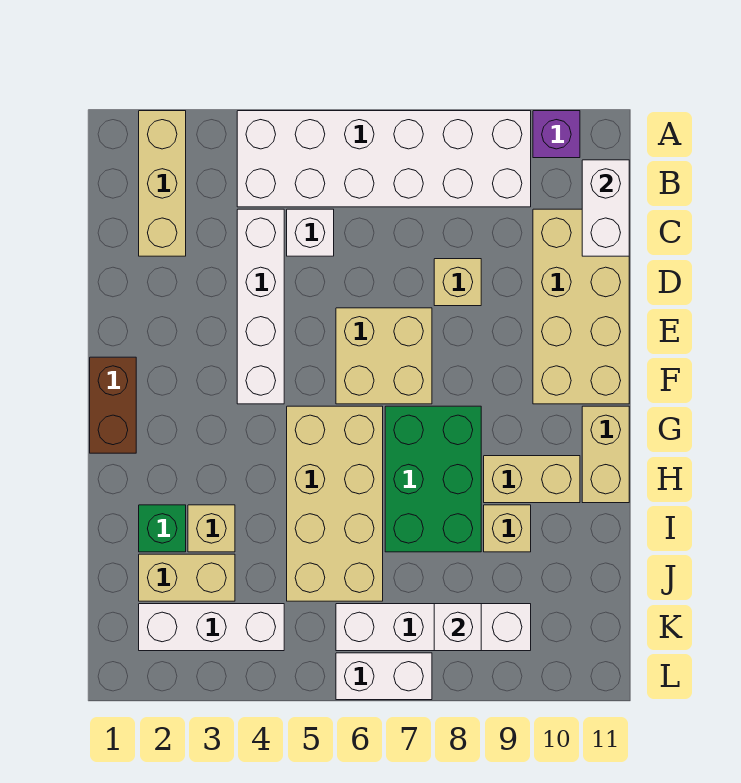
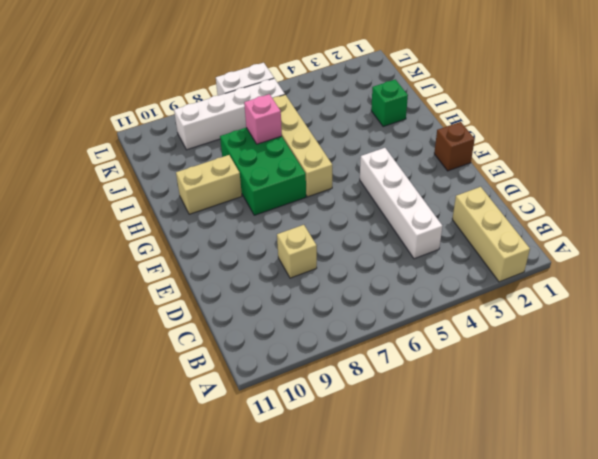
brown brick F1 level 1 -> brown brick F1:G1 level 1
tan brick G6:J6 level 1 -> tan brick G5:J6 level 1
pink brick I7 level 2 -> none
none -> white brick A4:B9 level 1
none -> purple brick A10 level 1
none -> white brick C5 level 1

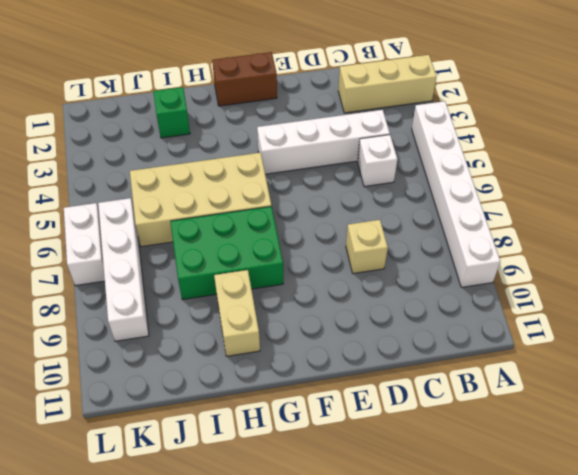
white brick A4:A9 level 1 -> white brick A4:B9 level 1
none -> purple brick A10 level 1
none -> tan brick C10:F11 level 1
none -> tan brick E6:F7 level 1

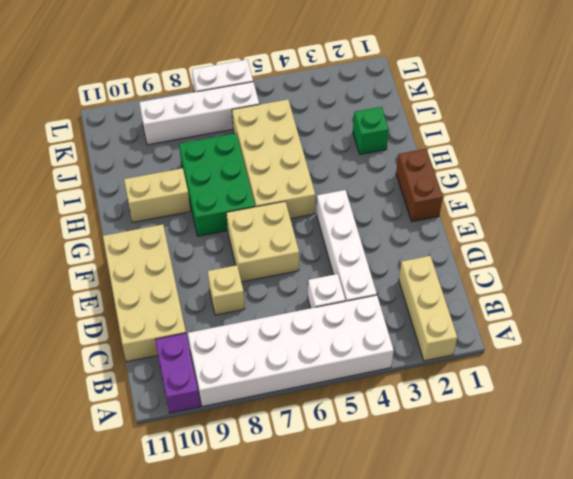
purple brick A10:B10 level 1 -> purple brick A10 level 1
none -> tan brick G11:H11 level 1
none -> tan brick I3 level 1
none -> tan brick I9 level 1

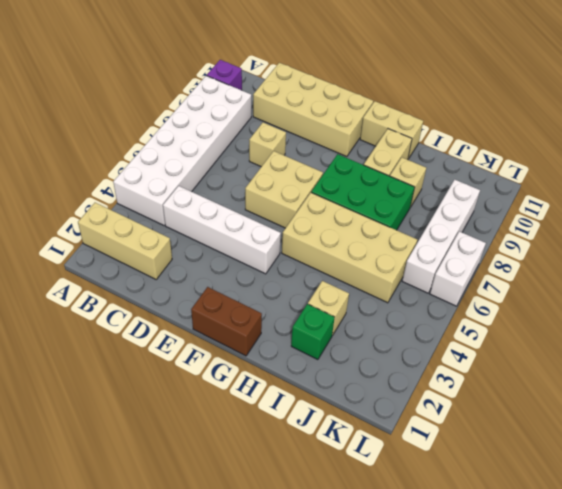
none -> white brick C5 level 1
none -> tan brick J2:J3 level 1
none -> white brick K2:K4 level 1

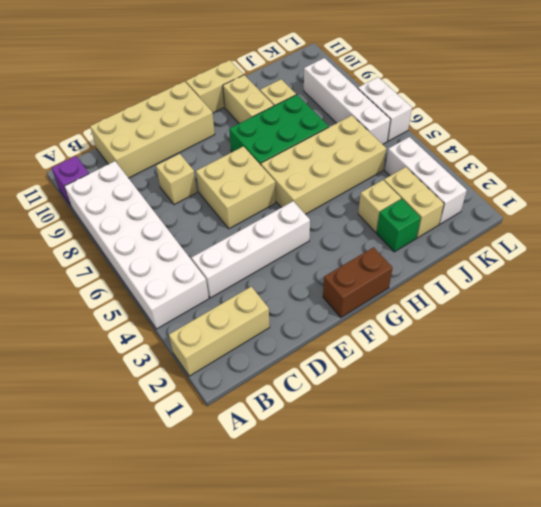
none -> white brick C5 level 1
none -> white brick B11:C11 level 2
none -> white brick K8 level 2

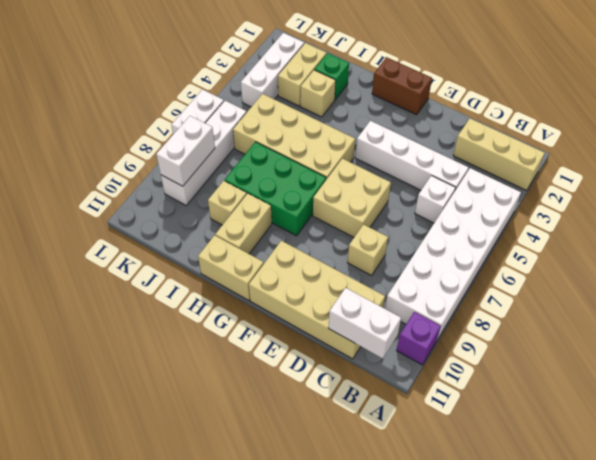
white brick K8:K9 level 2 -> white brick K8 level 2

